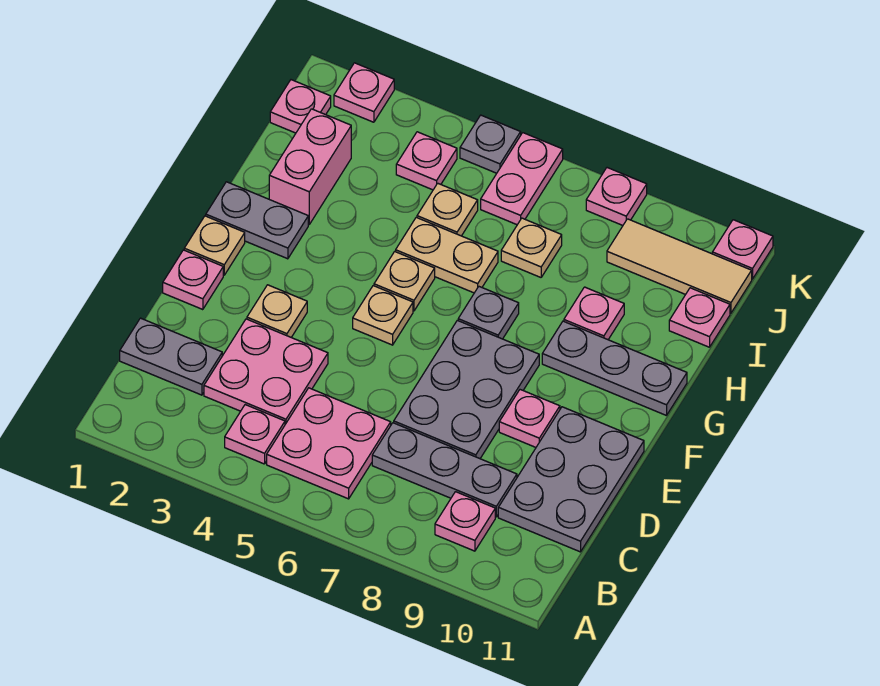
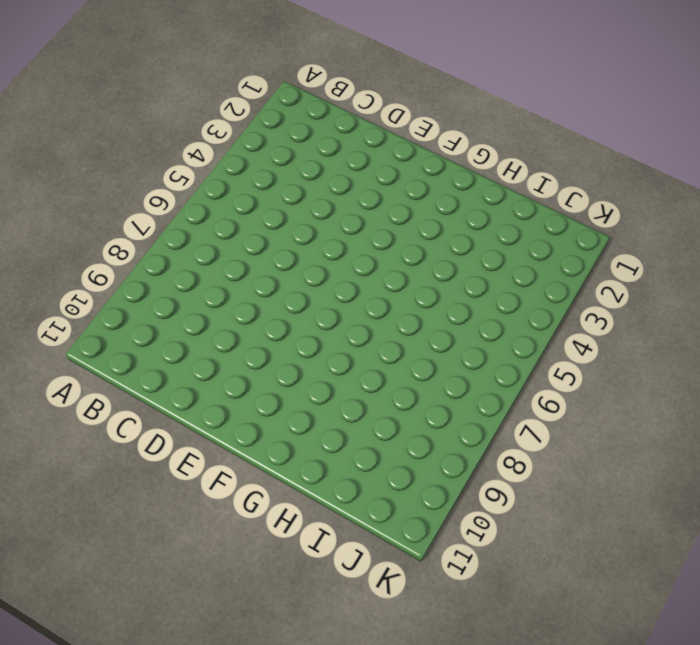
none -> pink plate B4 level 1
none -> pink plate B5:C6 level 1
none -> pink plate B9 level 1
none -> grey plate C1:C2 level 1

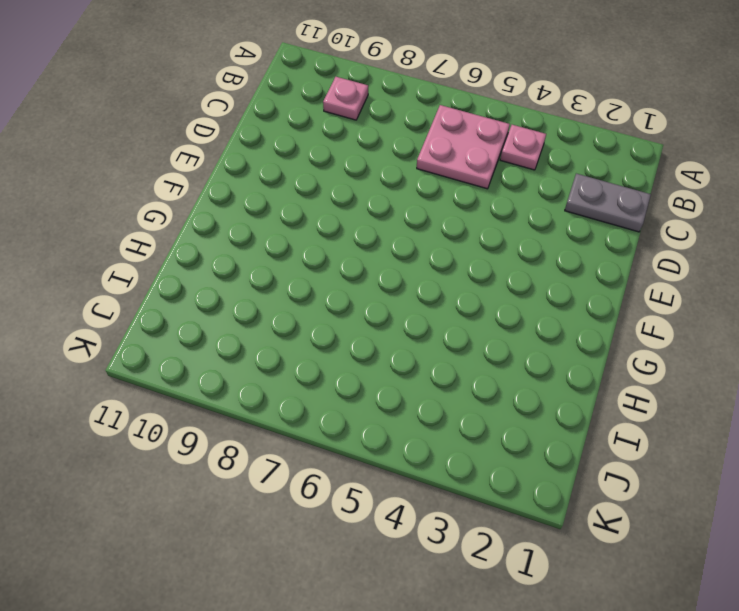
none -> pink plate C3:D4 level 1
none -> grey plate C7:C9 level 1
none -> grey plate C10:E11 level 1
none -> grey plate D7:F8 level 1

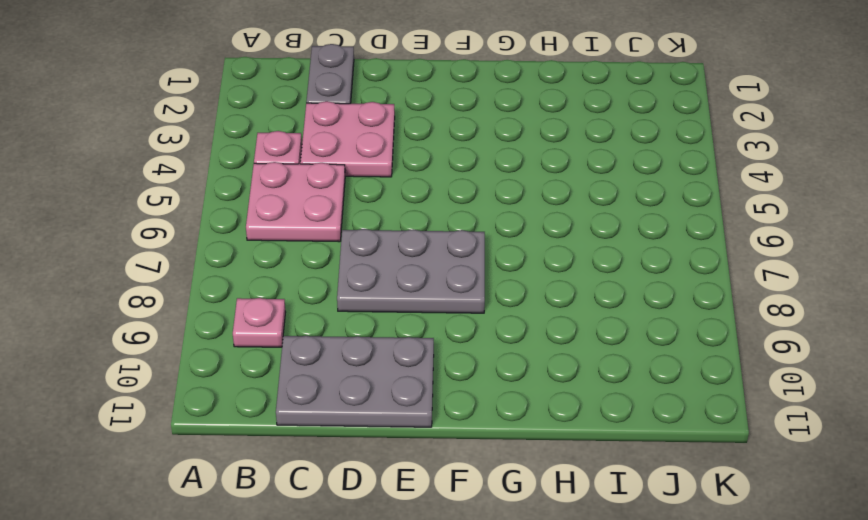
none -> grey plate C7:C9 level 1
none -> pink plate E1 level 1
none -> tan plate E3 level 1
none -> pink plate E9 level 1

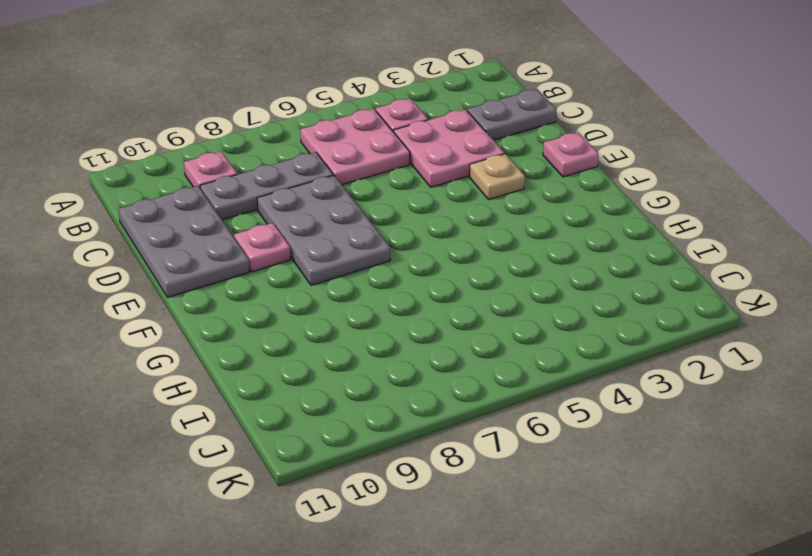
none -> tan plate F1 level 1
none -> tan plate F5 level 1
none -> grey plate G1:G2 level 1
none -> tan plate G5 level 1

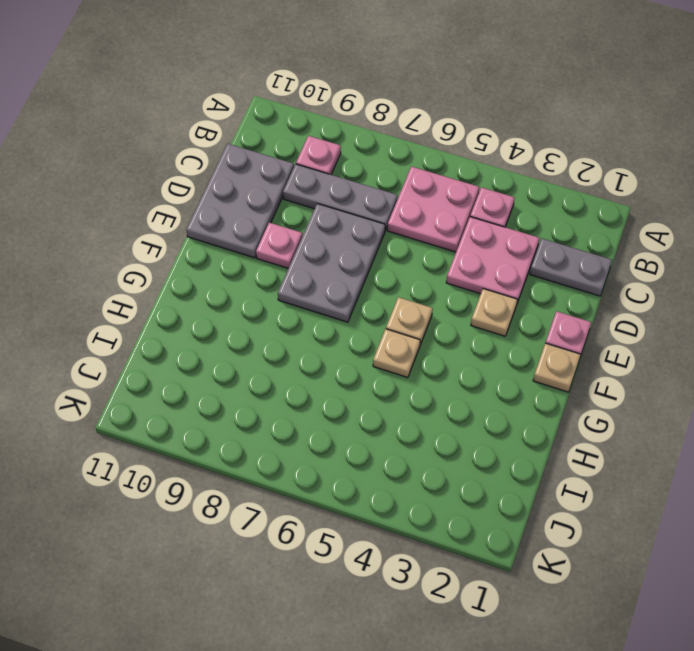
none -> grey plate G1:G2 level 1
none -> grey plate G7 level 1
none -> grey plate G9:G11 level 1
none -> pink brick H2:I2 level 1

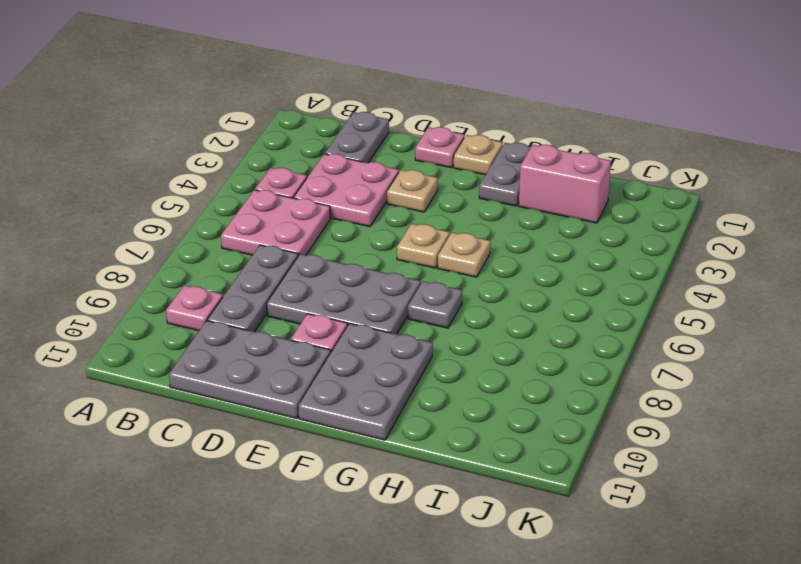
grey plate F9:G11 level 1 -> grey plate G9:G11 level 1
none -> tan plate H5:H6 level 1
none -> pink plate H9 level 1
none -> tan plate I5 level 1
none -> tan plate I7 level 1

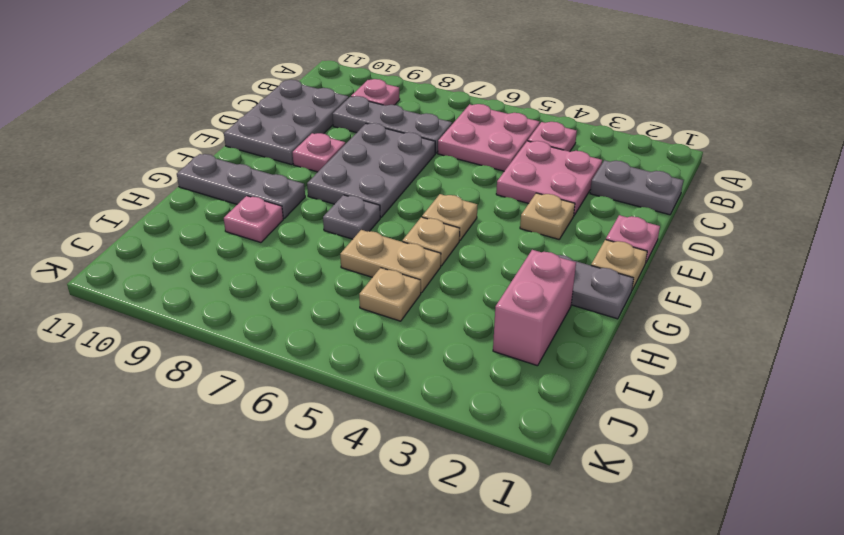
none -> tan plate I7 level 1
none -> pink plate I11 level 1
none -> pink plate J1 level 1
none -> pink plate J4 level 1

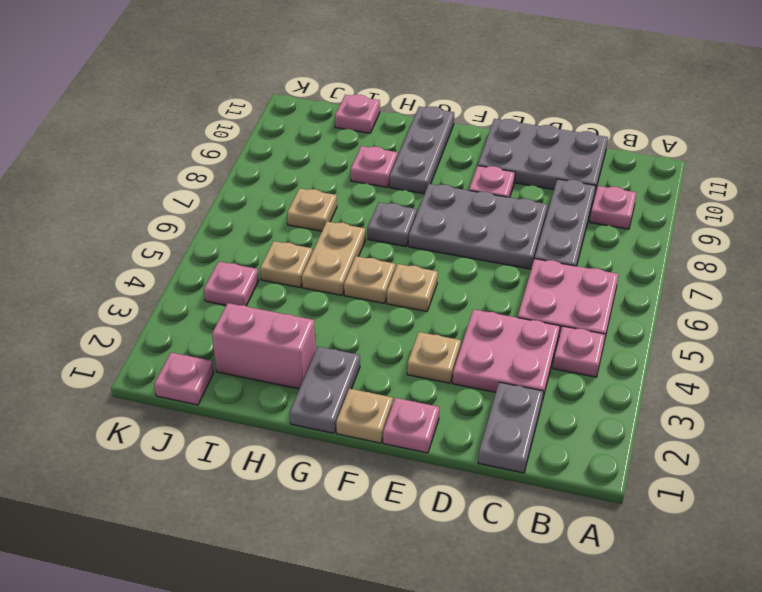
none -> pink plate J6:K6 level 1
none -> tan tile J9:J11 level 1
none -> pink plate K2 level 1
none -> grey plate K5 level 1

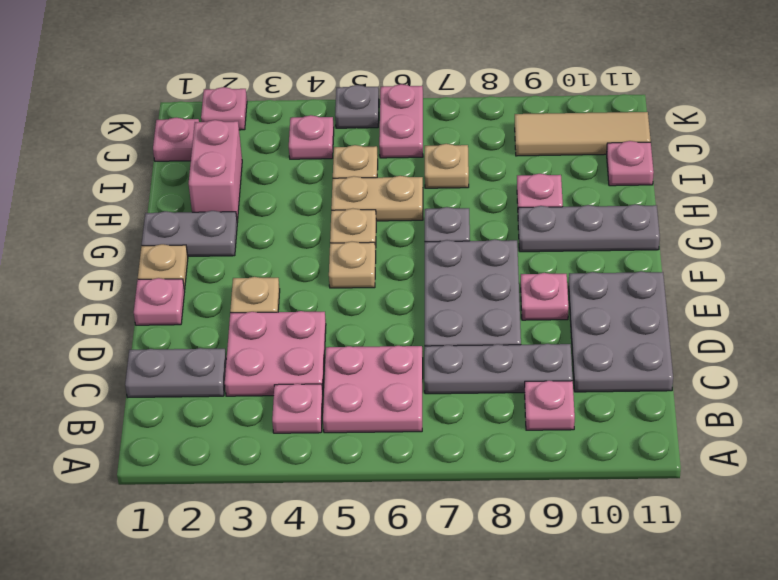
none -> pink plate K8 level 1
none -> pink plate K11 level 1

